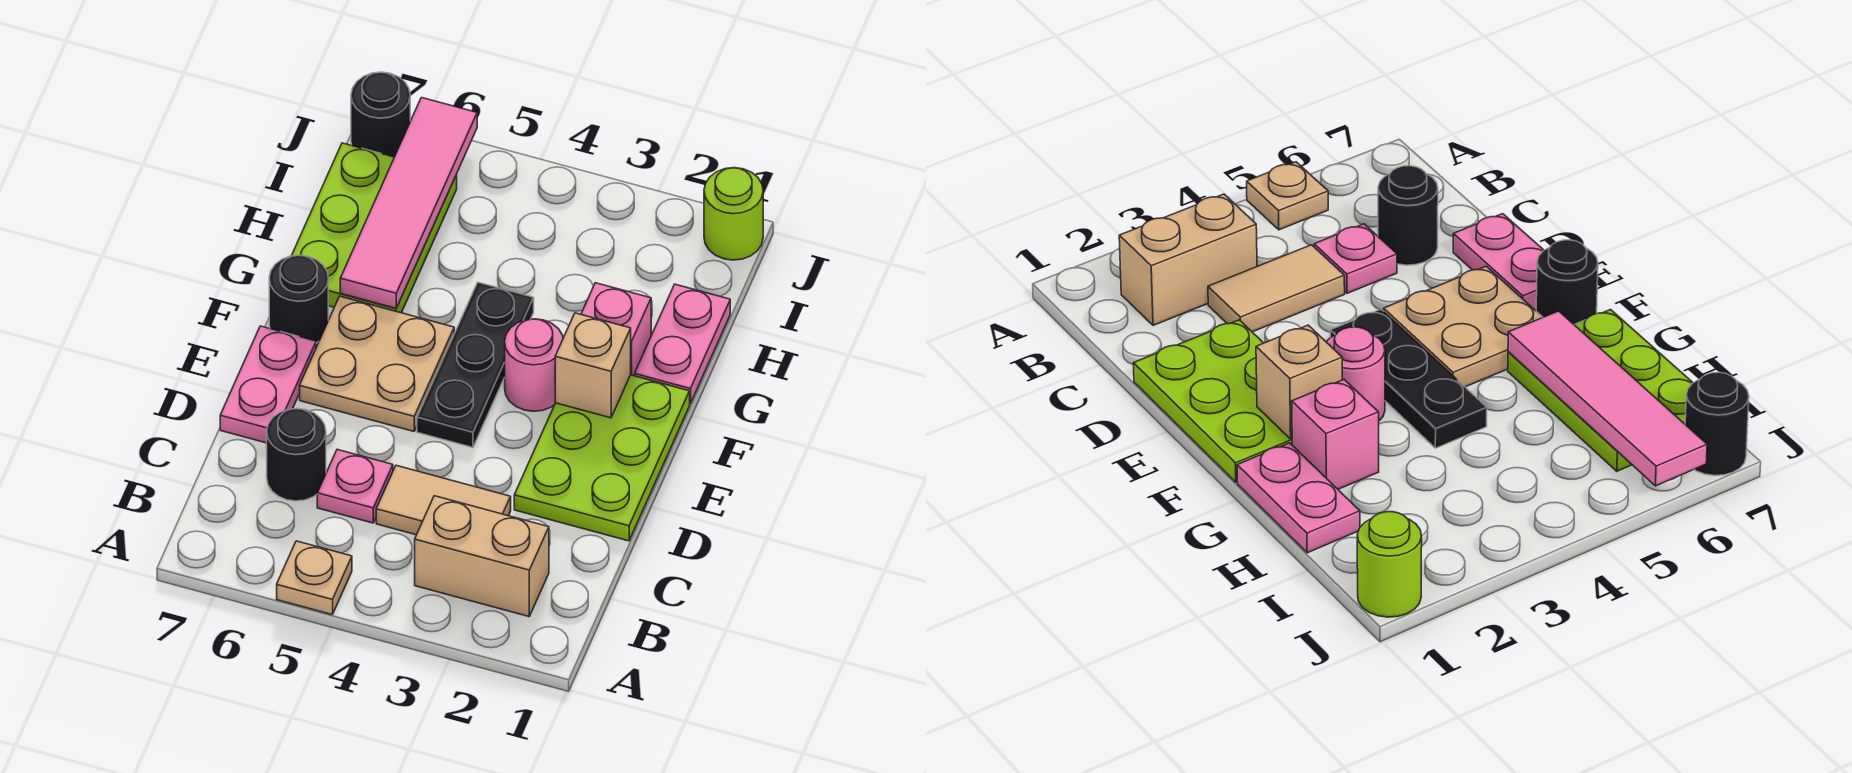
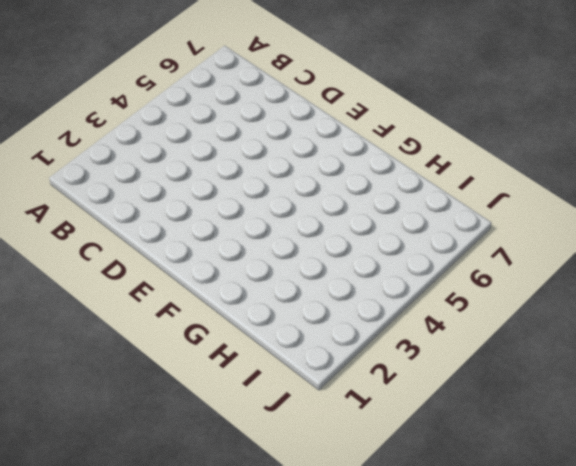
none -> tan plate A5 level 1
none -> tan brick B2:B3 level 1
none -> tan tile C3:C4 level 1

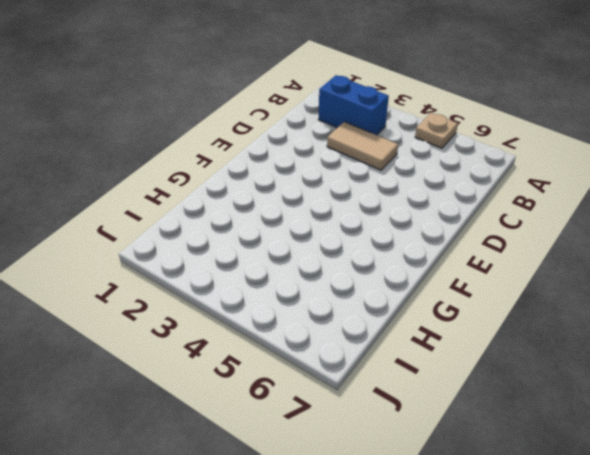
blue brick B2:B3 level 1 -> tan brick B2:B3 level 1
none -> pink plate C5 level 1
none -> black round brick C6 level 1
none -> lime plate D1:F2 level 1

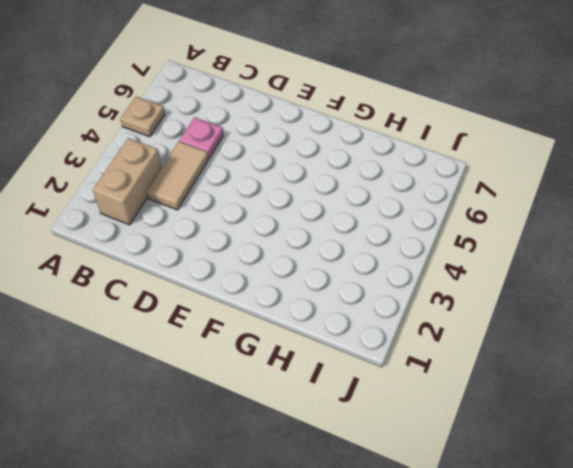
none -> black round brick C6 level 1
none -> lime plate D1:F2 level 1
none -> pink plate D7:E7 level 1

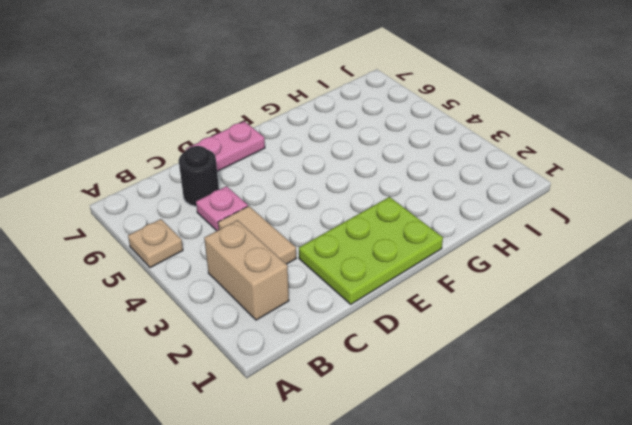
none -> black plate E4:G4 level 1
none -> tan plate E5:F6 level 1
none -> pink round brick F3 level 1

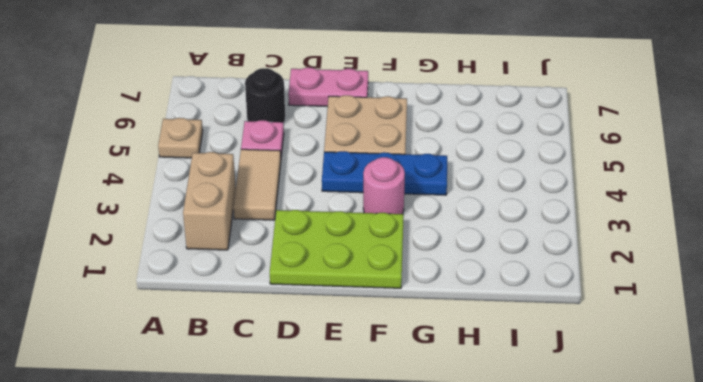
blue plate E4:G4 level 1 -> black plate E4:G4 level 1
none -> black round brick F7 level 1
none -> pink plate G1:H1 level 1
none -> pink brick G2 level 1

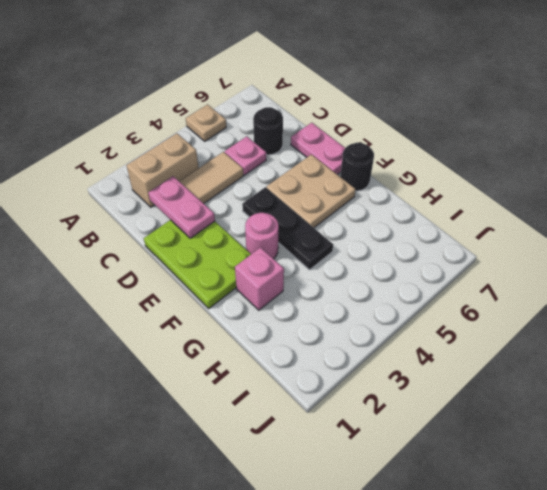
pink plate C2:D2 level 2 -> pink plate G1:H1 level 1
none -> lime plate G6:I7 level 1
none -> lime round brick J1 level 1
none -> black round brick J7 level 1

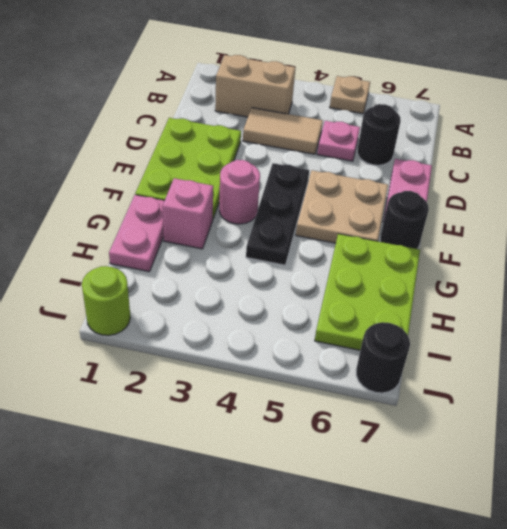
none -> tan brick F2 level 2
none -> pink tile G6:J6 level 2

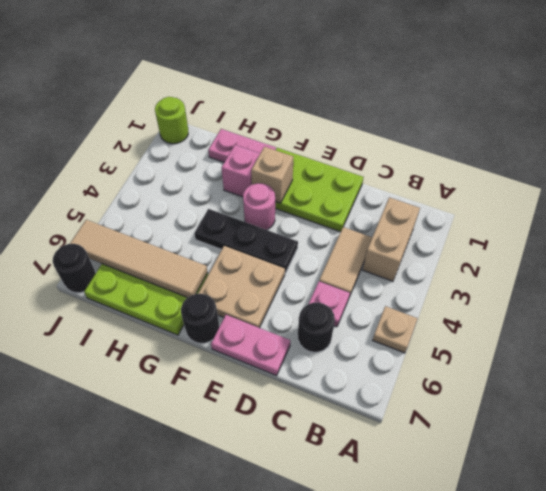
tan tile G6:J6 level 2 -> pink tile G6:J6 level 2

